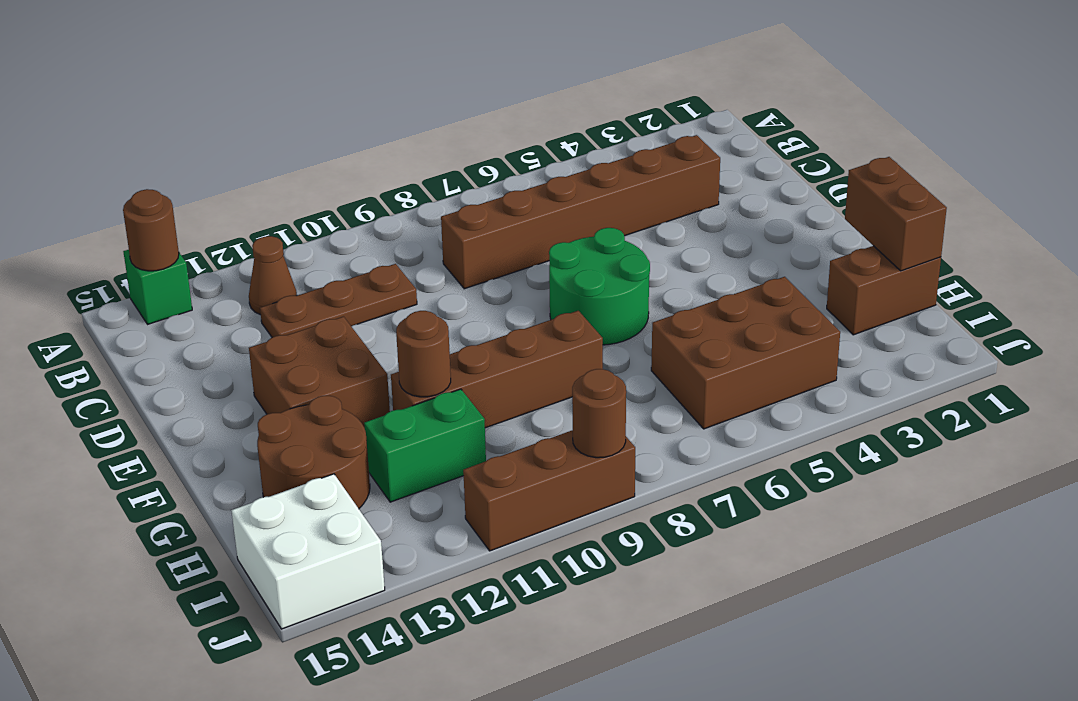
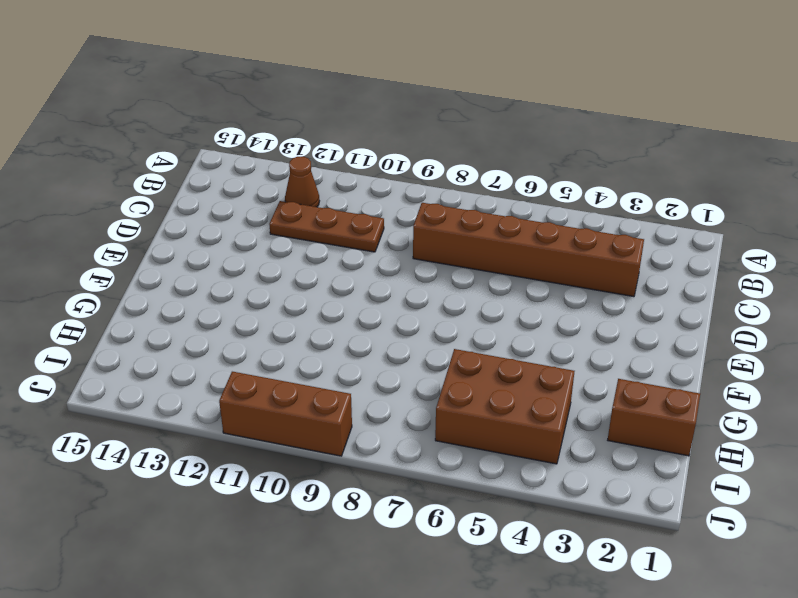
none -> green brick A14 level 1
none -> green round brick E6:F7 level 1
none -> brown brick E12:F13 level 1

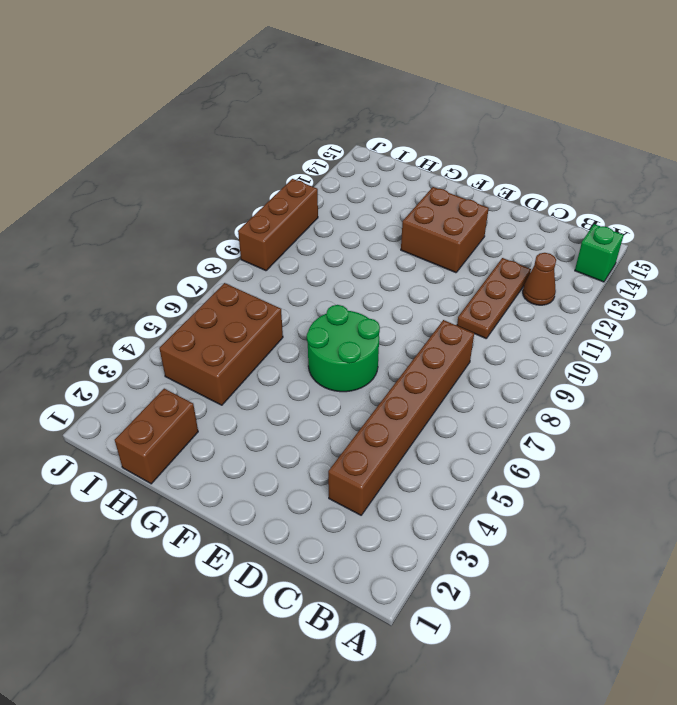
none -> brown brick G8:G11 level 1
none -> brown round brick G13:H14 level 1
none -> green brick H11:H12 level 1

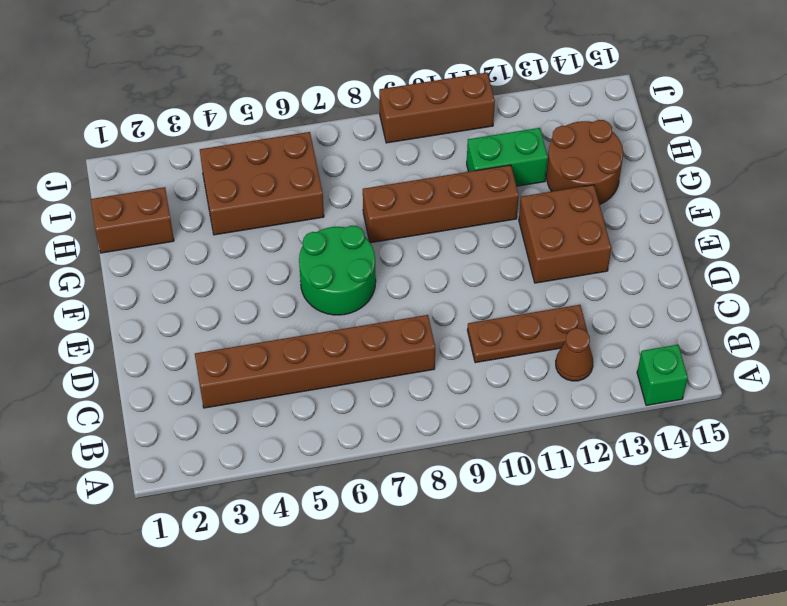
none -> white brick I14:J15 level 1
none -> brown round brick A14 level 2
none -> brown brick G1:H1 level 2

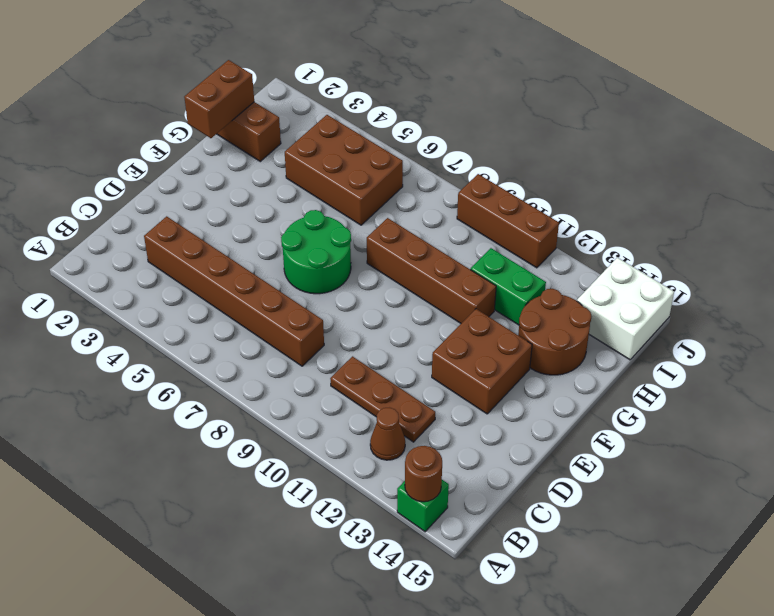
none -> brown round brick G11 level 2
none -> brown round brick J9 level 2

